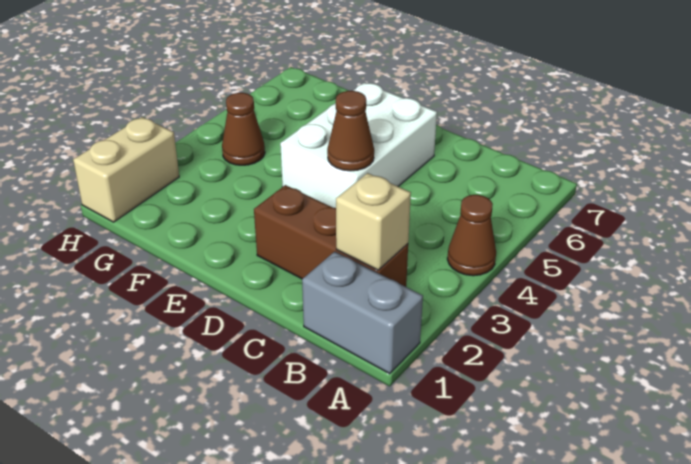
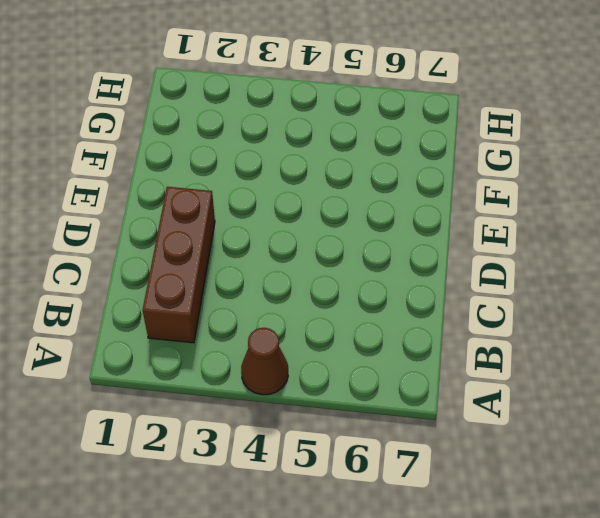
none -> grey brick A1:B1 level 1
none -> white brick D4:E6 level 1

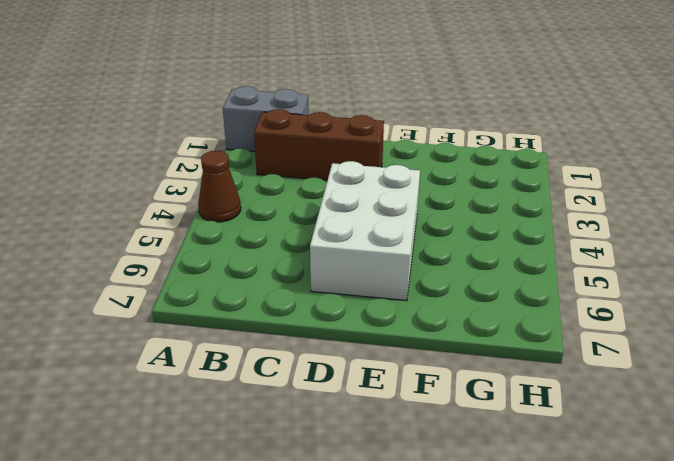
none -> brown cone G4 level 1
none -> tan brick H1:H2 level 1

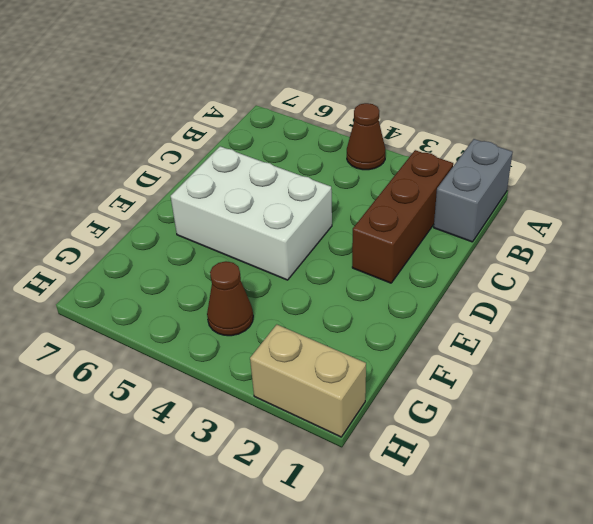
none -> tan brick B2 level 2
none -> brown cone D4 level 2

